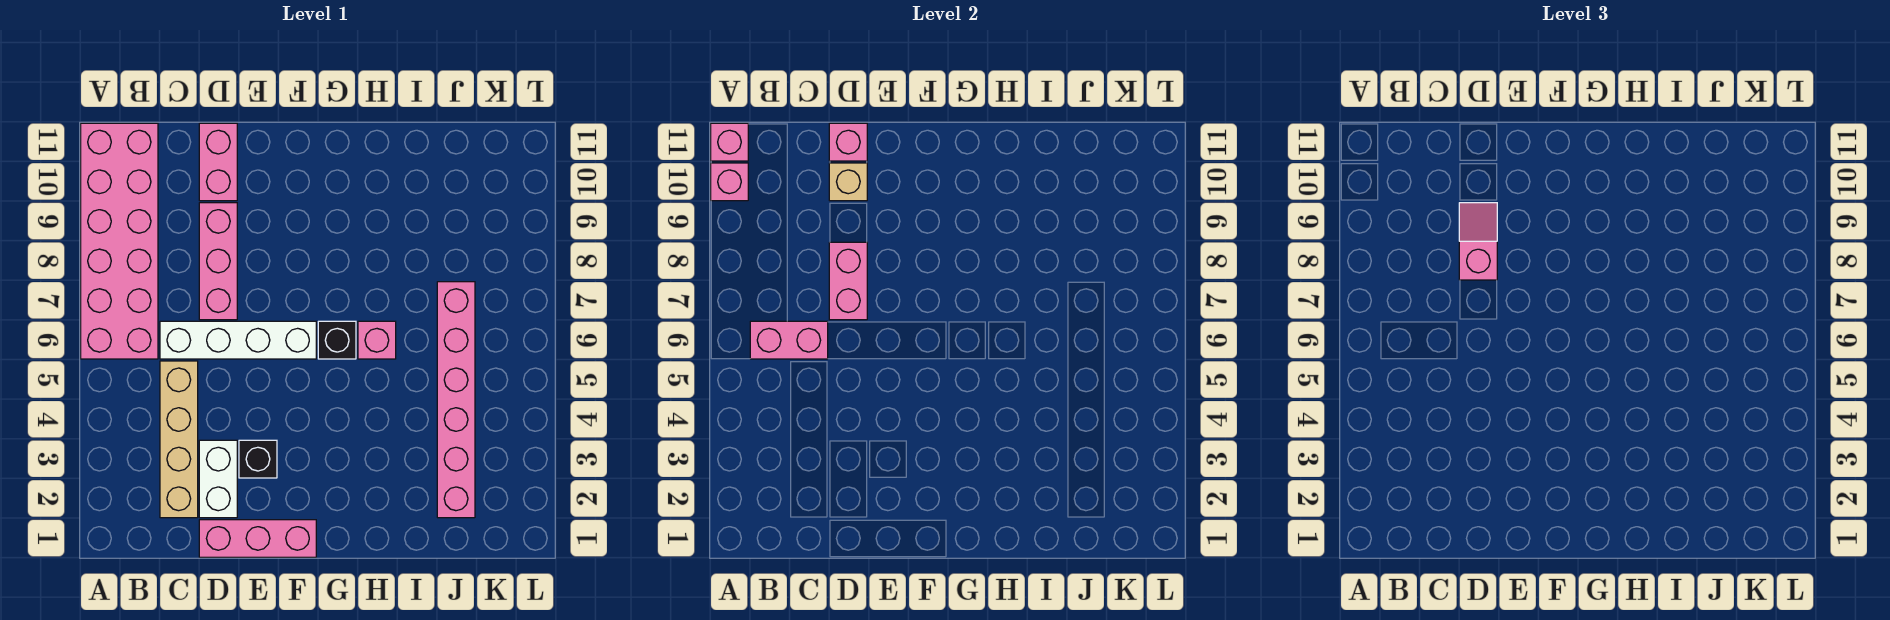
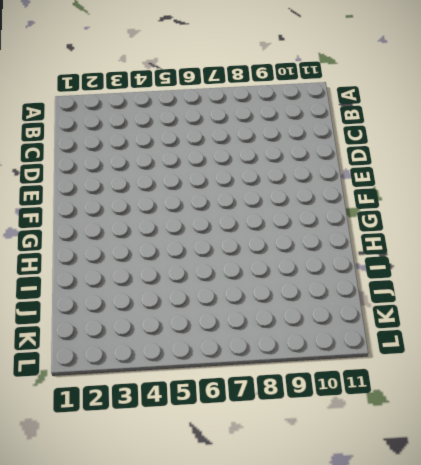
none -> pink brick A6:B11 level 1
none -> tan brick C2:C5 level 1
none -> white brick C6:F6 level 1

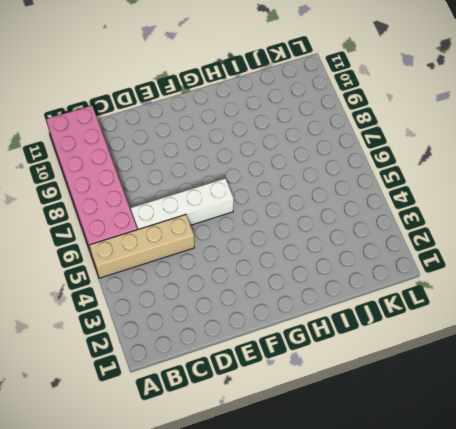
tan brick A5:D5 level 1 -> tan brick C2:C5 level 1
none -> pink brick D1:F1 level 1
none -> white brick D2:D3 level 1
none -> pink brick D7:D9 level 1

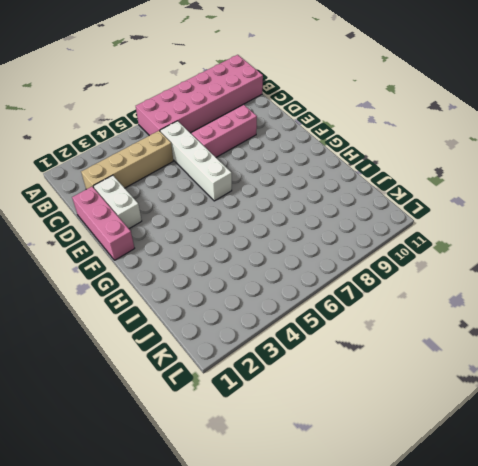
white brick D2:E2 level 1 -> white brick D2:D3 level 1
none -> pink brick D10:D11 level 1
none -> black brick E3 level 1
none -> black brick G6 level 1

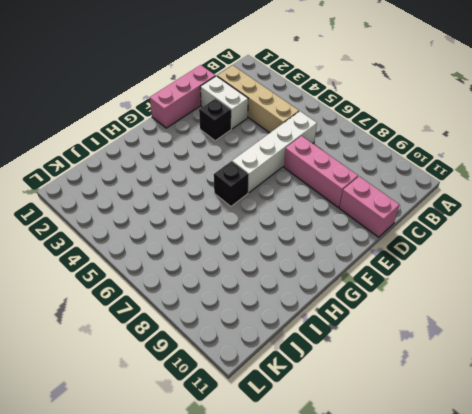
none -> pink brick A6:B11 level 1
none -> pink brick H6 level 1
none -> pink brick J2:J7 level 1

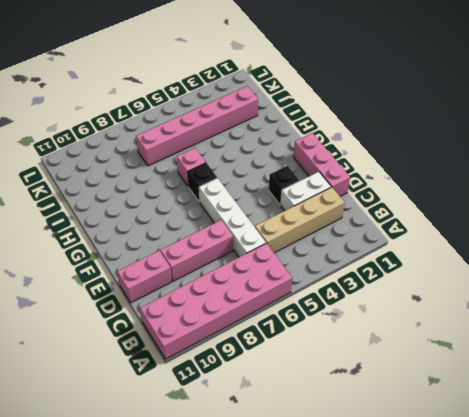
none -> pink brick A10 level 2
none -> pink brick A11 level 2
none -> pink brick B6:C6 level 2

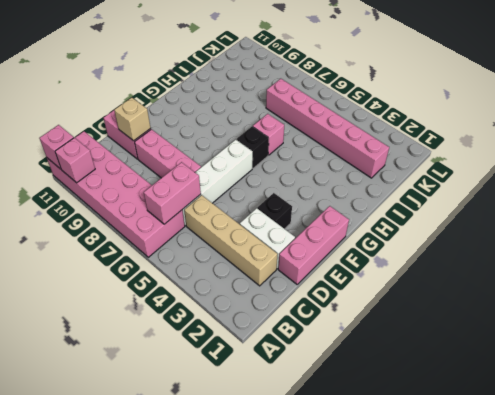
none -> pink brick D7:D8 level 2
none -> pink brick D11 level 2
none -> pink slope D8:D9 level 3 top 8

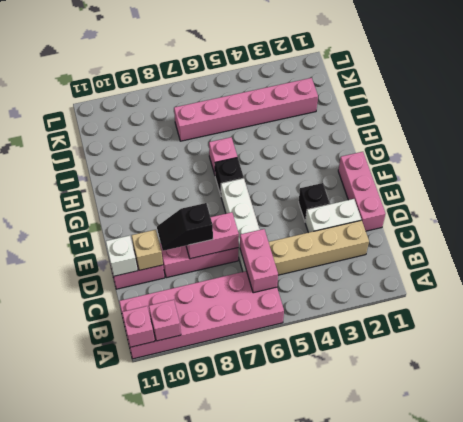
black slope D8:D9 level 3 top 8 -> pink slope D8:D9 level 3 top 8
white brick D11 level 2 -> pink brick D11 level 2

